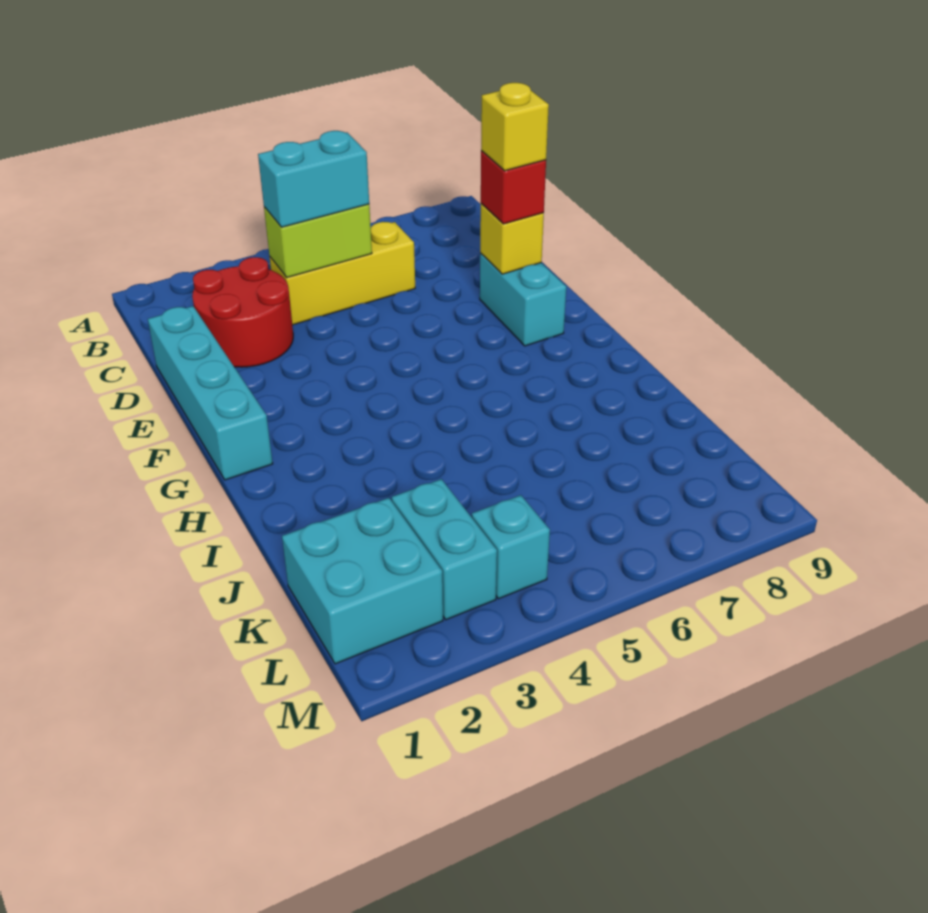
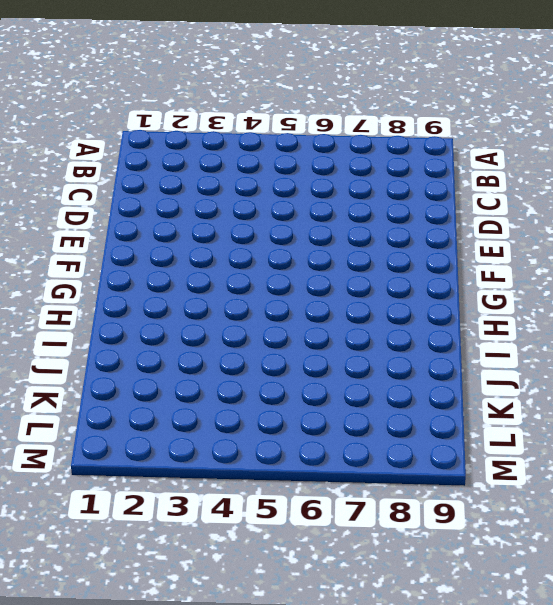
none -> red round brick C2:D3 level 1
none -> yellow brick C4:C6 level 1
none -> cyan brick D1:G1 level 1

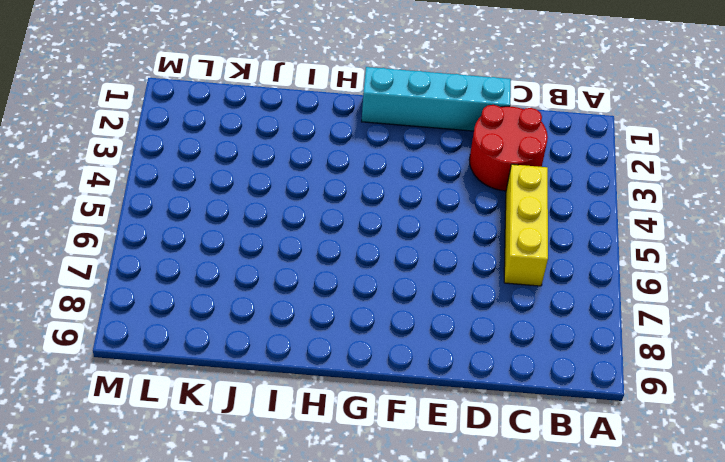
none -> cyan brick E8:F8 level 1
none -> cyan brick K1:L2 level 1
none -> cyan brick K3:L3 level 1

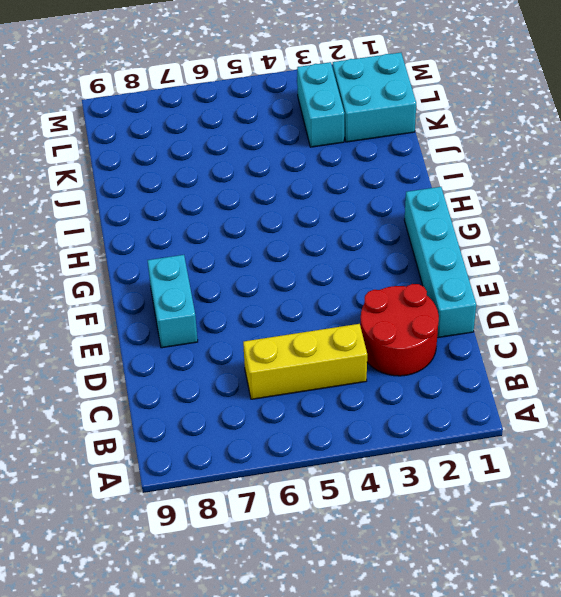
none -> cyan brick L4 level 1
none -> lime brick C4:C5 level 2
none -> yellow brick E8 level 2

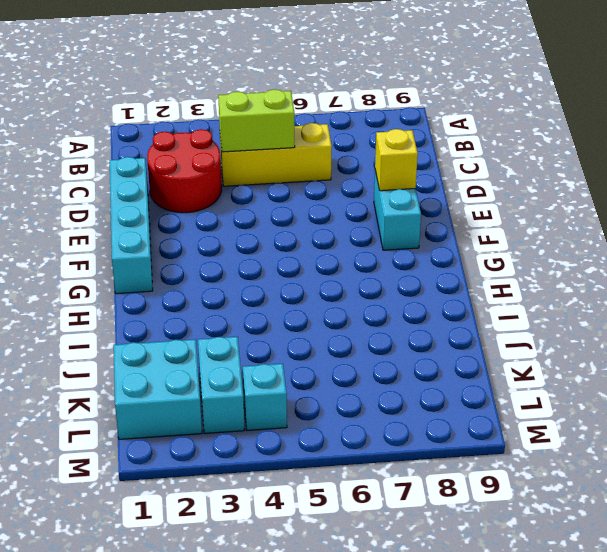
none -> cyan brick C4:C5 level 3
none -> red brick E8 level 3
none -> yellow brick E8 level 4

